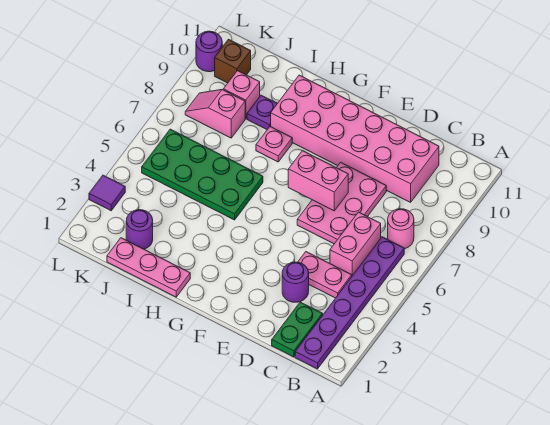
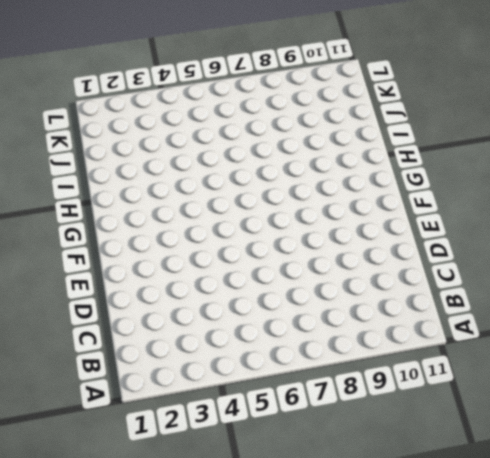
none -> purple plate B1:B6 level 1
none -> pink round brick B7 level 1
none -> green plate C1:C2 level 1

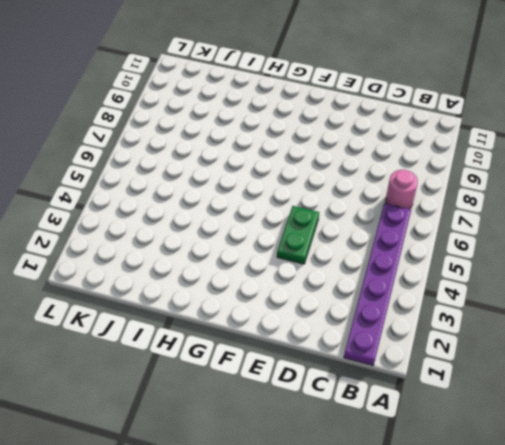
green plate E4:E5 level 1 -> green plate C1:C2 level 1
none -> pink plate C4:D4 level 1
none -> pink brick C5:C6 level 1
none -> pink brick C9:H10 level 1

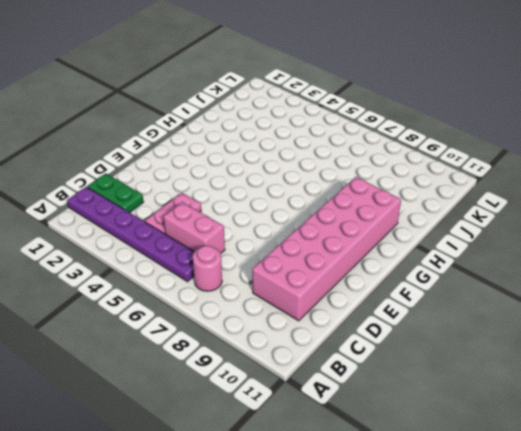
none -> purple round brick D3 level 1
none -> pink plate D6:E8 level 1
none -> pink plate H1:J1 level 1

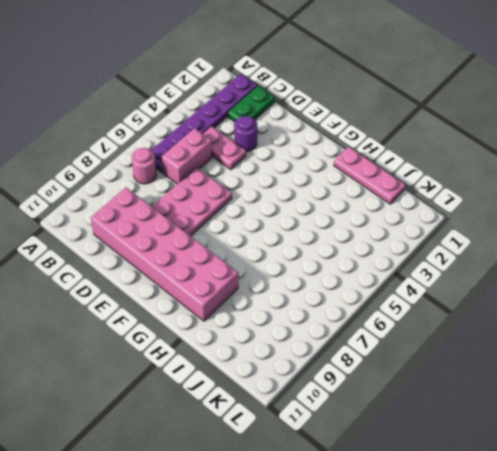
none -> green plate H5:K6 level 1
none -> pink plate H8 level 1
none -> purple plate I9 level 1

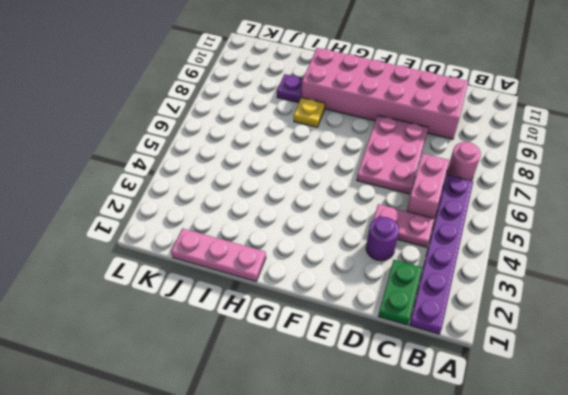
yellow plate H8 level 1 -> pink plate H8 level 1
none -> green plate H5:K6 level 1
none -> purple round brick J2 level 1
none -> pink slope J8:K8 level 1 top J

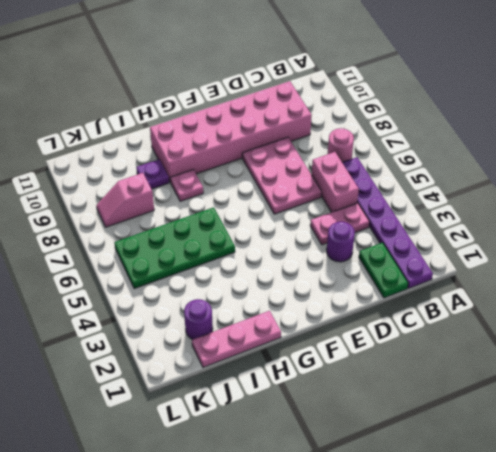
none -> pink brick J9 level 1
none -> brown brick K10 level 1
none -> purple tile L3 level 1

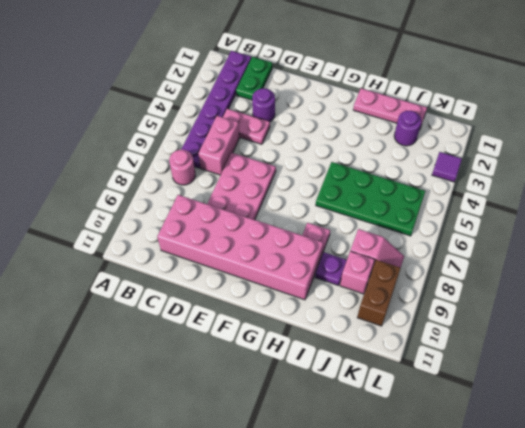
brown brick K9:K10 level 1 -> brown brick K10 level 1
none -> purple round brick L10 level 1
none -> pink brick E7:F7 level 2

